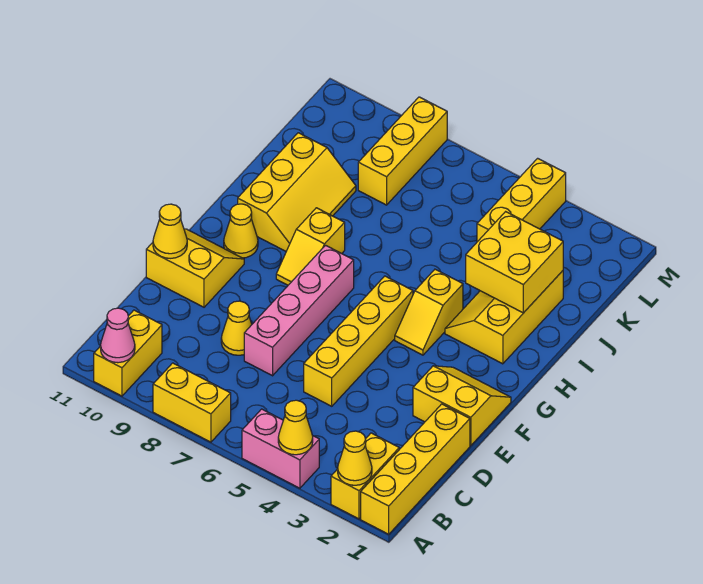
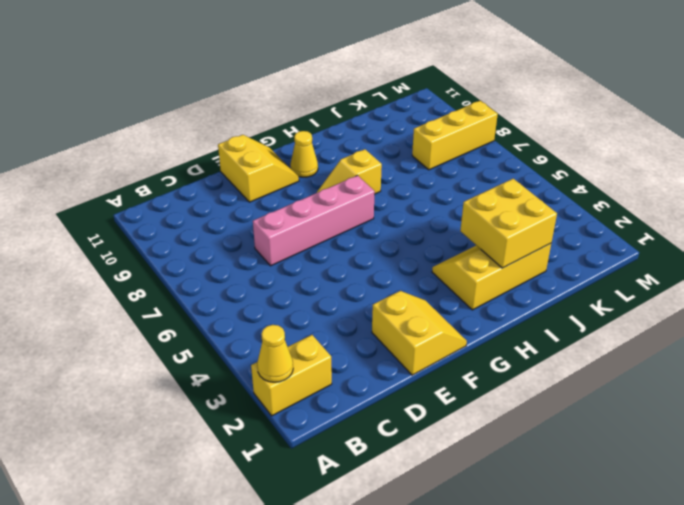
none -> yellow brick A1:D1 level 1
none -> pink brick A4:A5 level 1
none -> yellow brick A7:A8 level 1

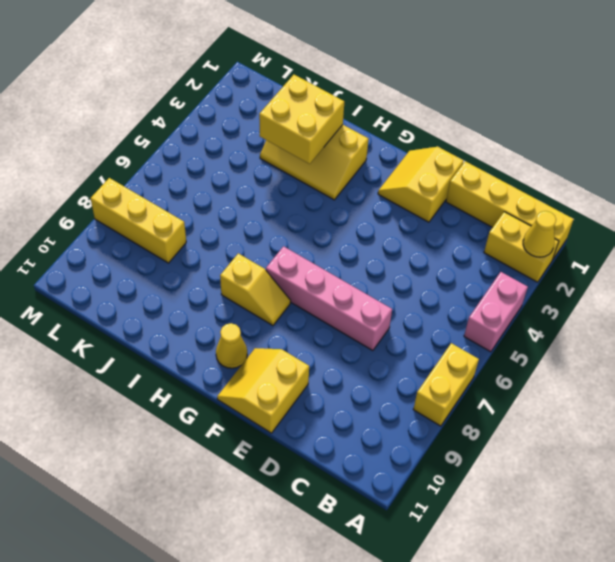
none -> yellow brick A10:B10 level 1
none -> yellow brick D5:G5 level 1
none -> yellow cone D8 level 1

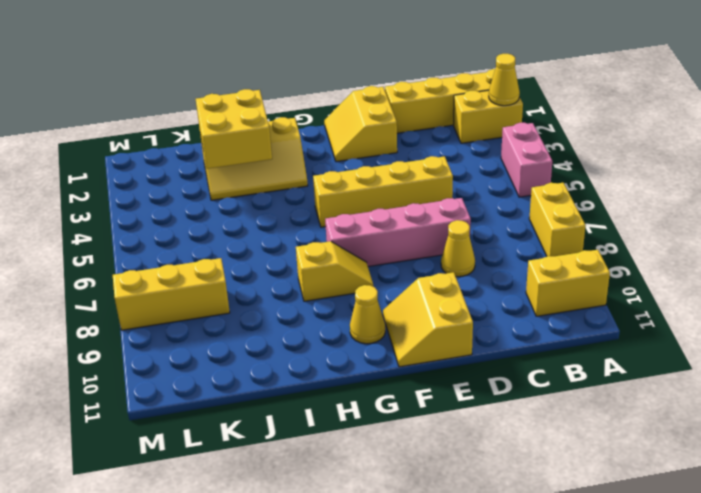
none -> yellow slope G4:H4 level 1 top H
none -> yellow slope H9:J10 level 1 top 10
none -> yellow brick K4:M4 level 1

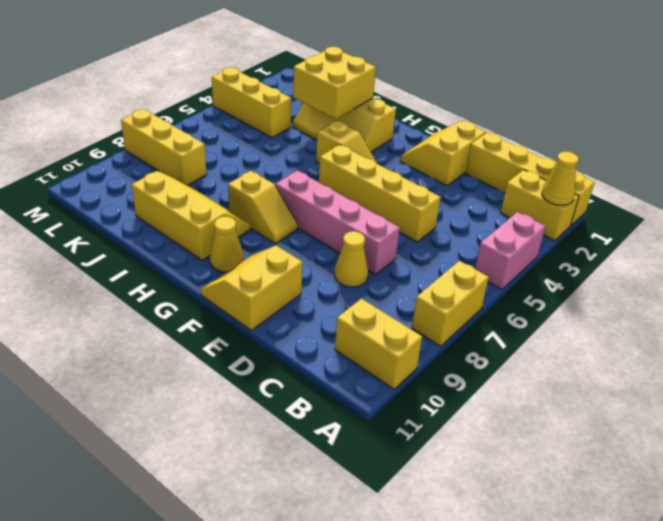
none -> yellow cone A4 level 2
none -> pink cone A10 level 2
none -> yellow cone E11 level 2

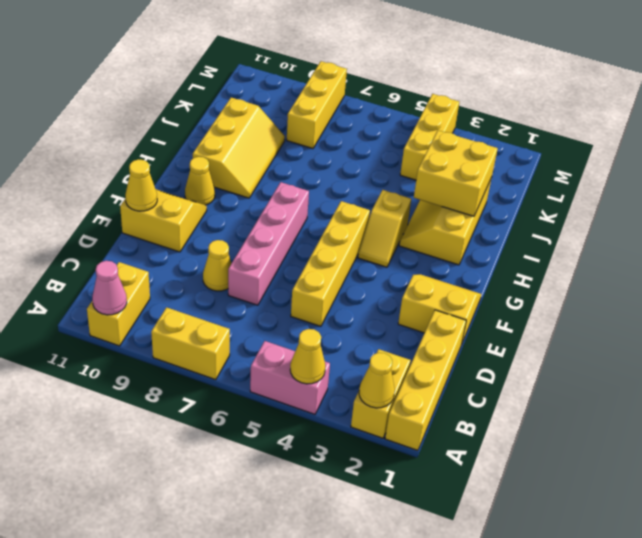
none -> yellow slope G8:H8 level 1 top H

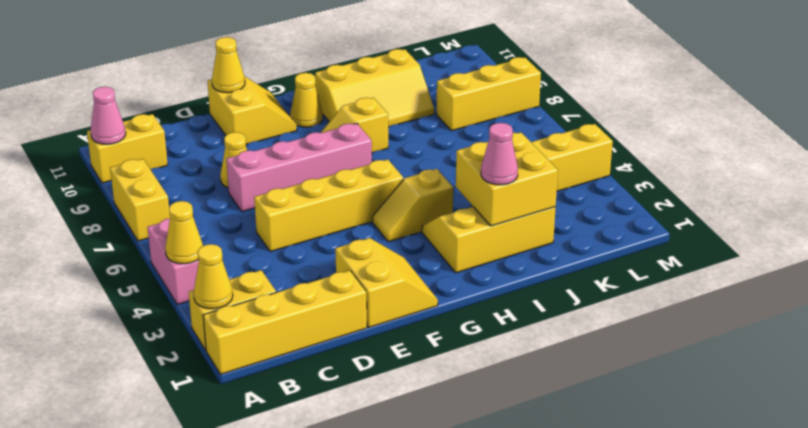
pink cone I2 level 3 -> none

